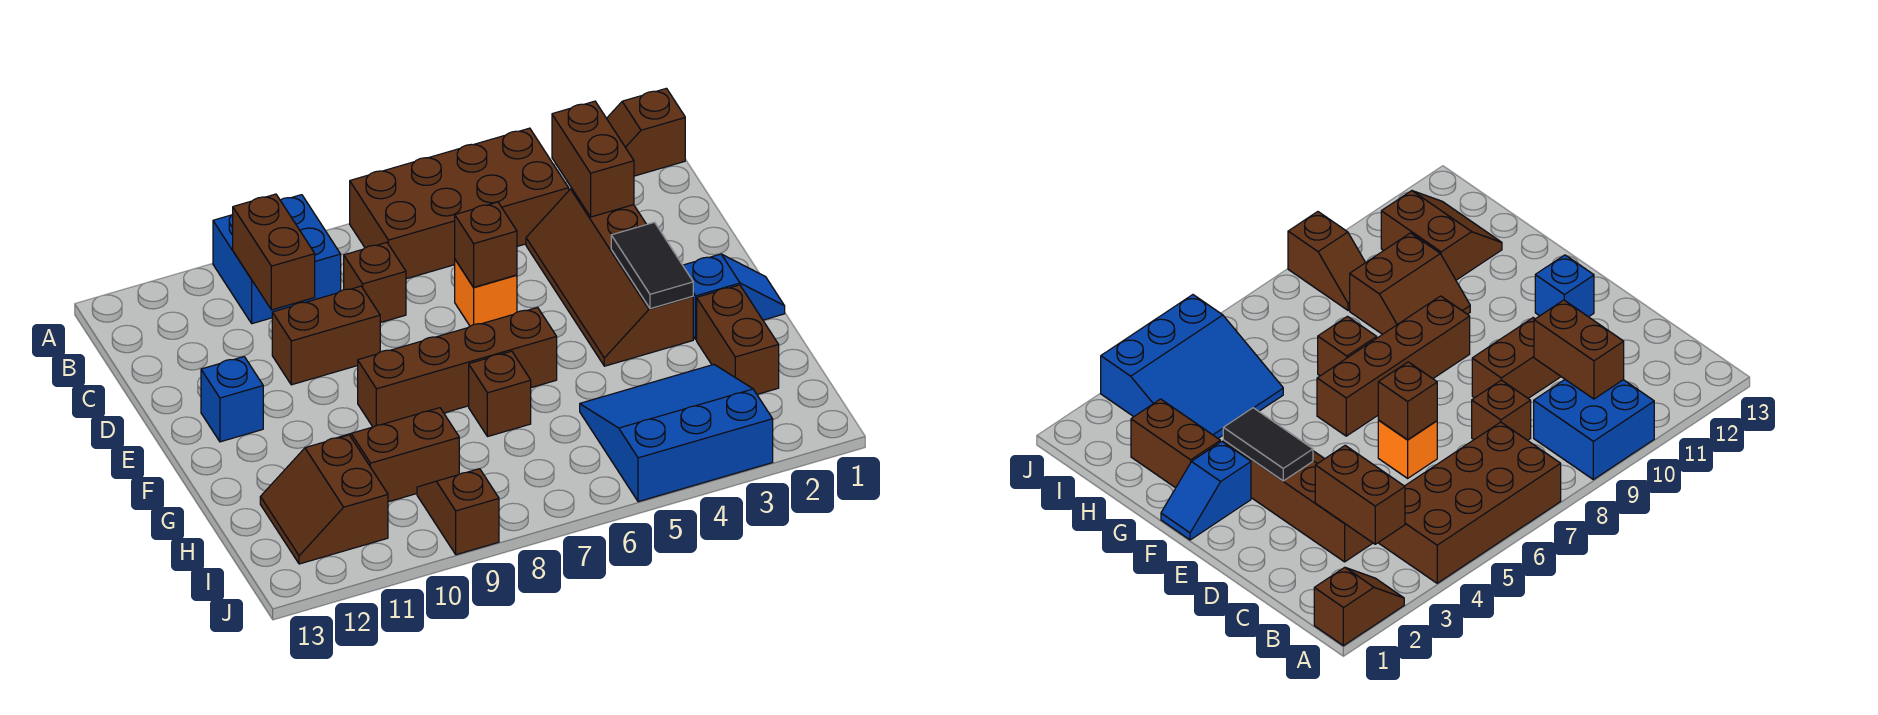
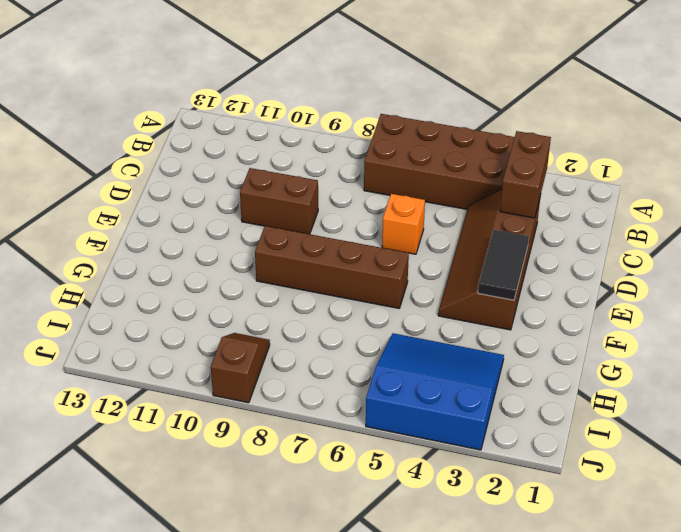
none -> brown slope A1:A2 level 1 top 1
none -> blue brick A9:B10 level 1
none -> brown brick C8 level 1

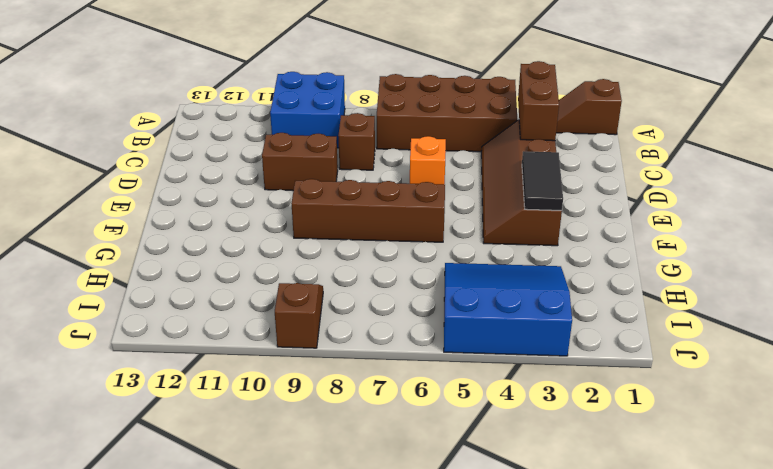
none -> blue brick E12 level 1
none -> blue slope F1:F2 level 1 top 2
none -> brown brick G2:H2 level 1

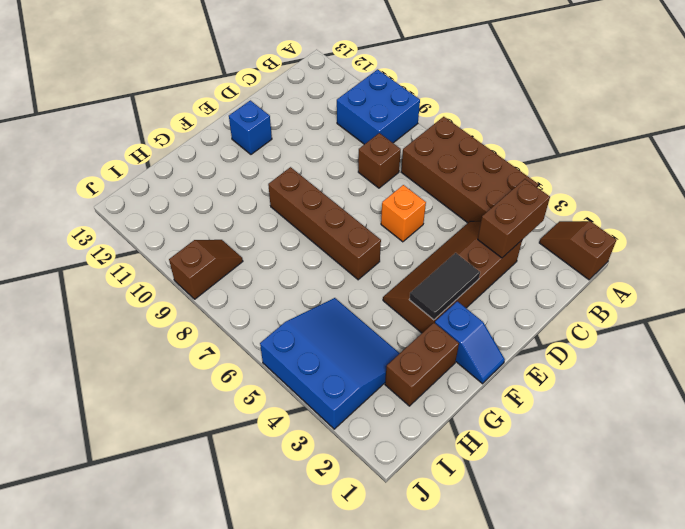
none -> brown brick D9:D10 level 1
none -> brown brick G7 level 1
none -> brown slope G9:H10 level 1 top H

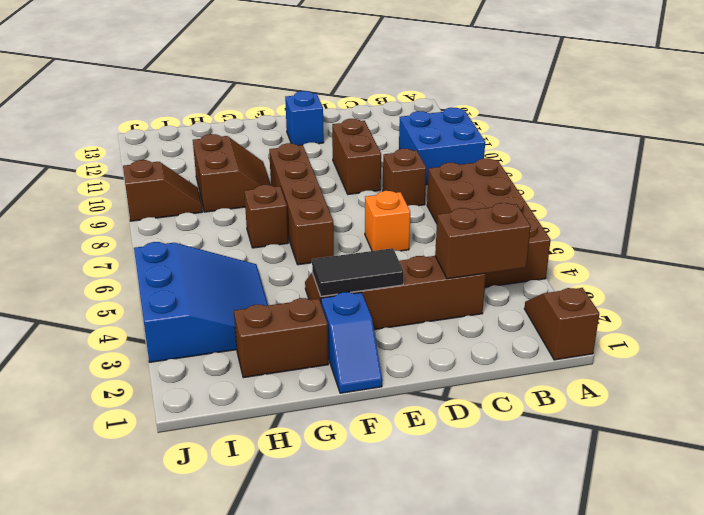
none -> brown slope H11:I12 level 1 top 11
none -> brown brick B10:C10 level 2
none -> brown brick D6 level 2

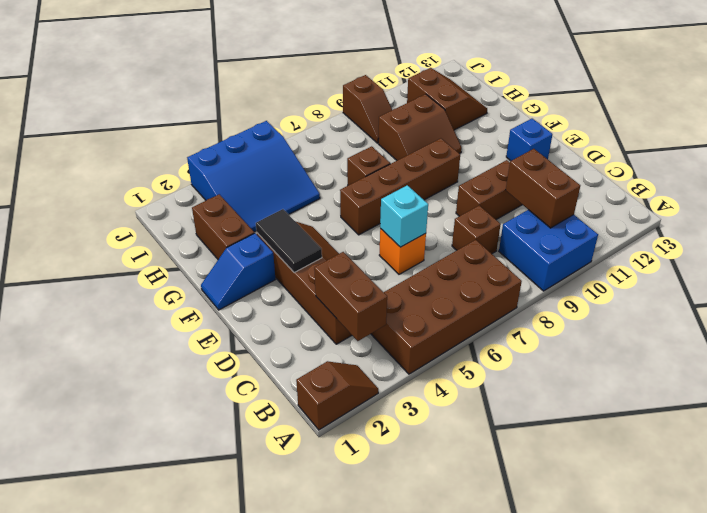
cyan brick D6 level 2 -> brown brick D6 level 2

